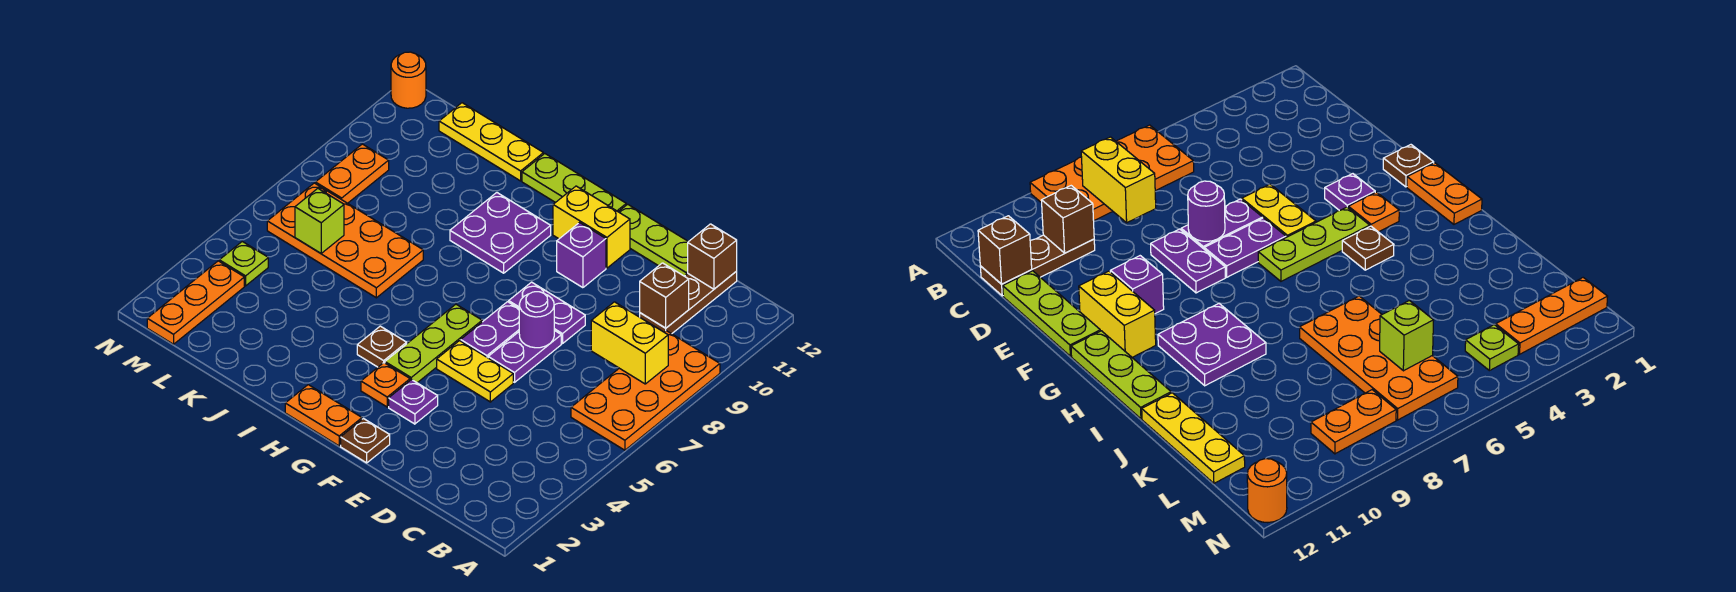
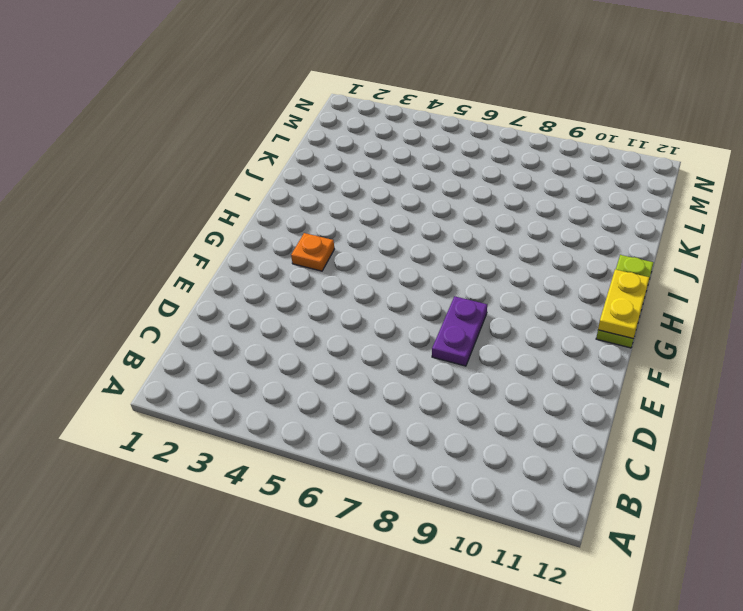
yellow plate G12:H12 level 2 -> yellow plate E5:F5 level 1
none -> orange plate A6:B9 level 1
none -> brown plate C10:C12 level 1
none -> lime plate D12:F12 level 1

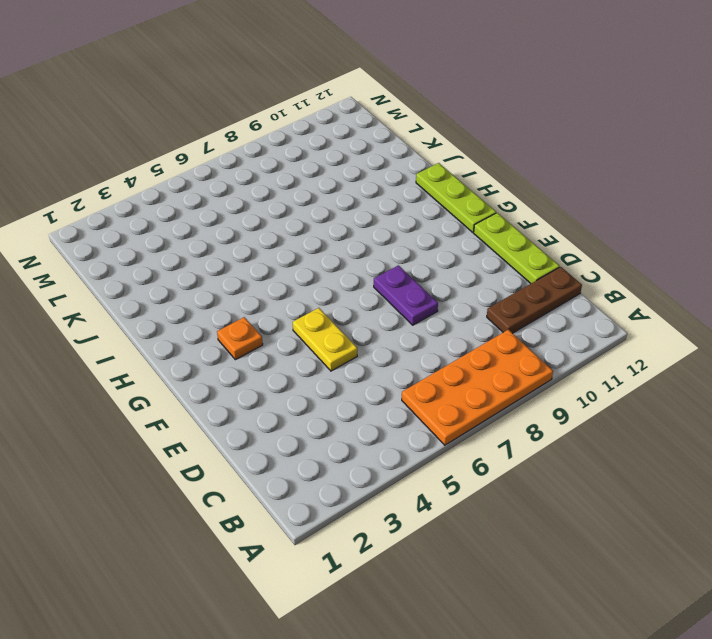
none -> purple plate E6:E7 level 1
none -> brown plate F1 level 1
none -> purple plate F3 level 1

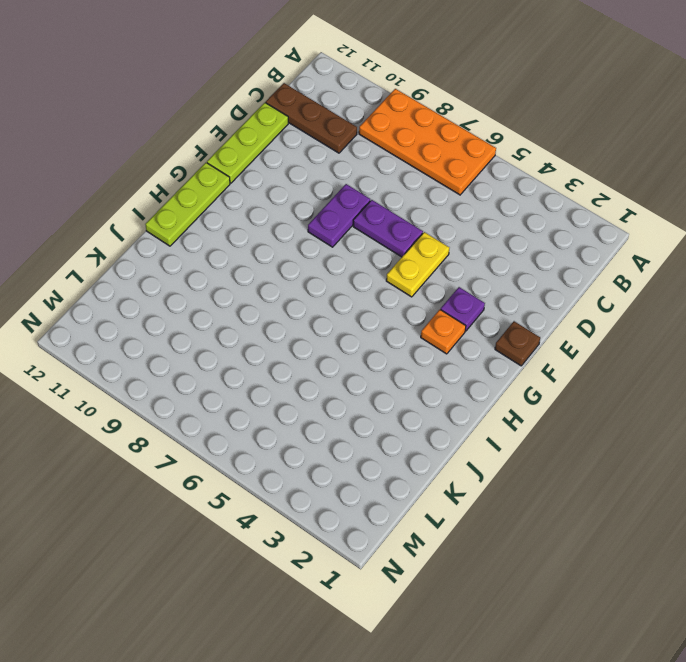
none -> purple plate F6:F7 level 1
none -> purple brick F10 level 1
none -> yellow brick F11:G11 level 1

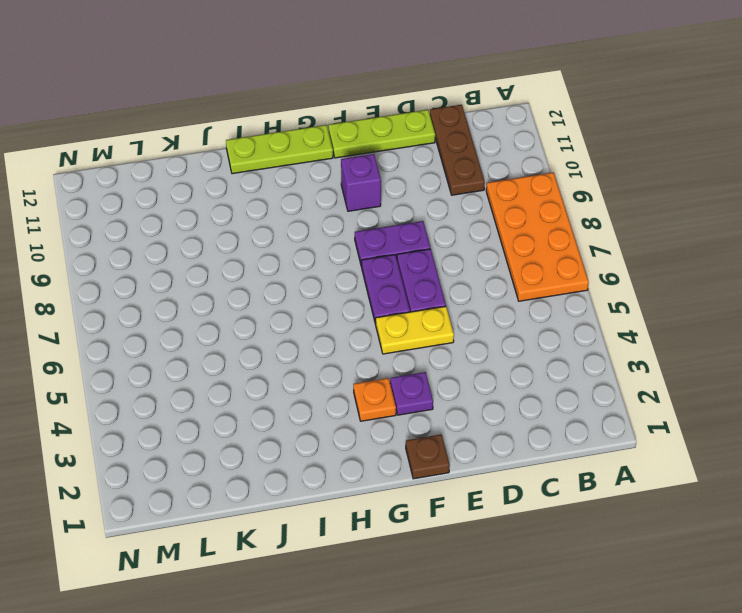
none -> yellow brick F11:G11 level 1
none -> orange plate G1:H1 level 1
none -> lime plate G4:G6 level 1

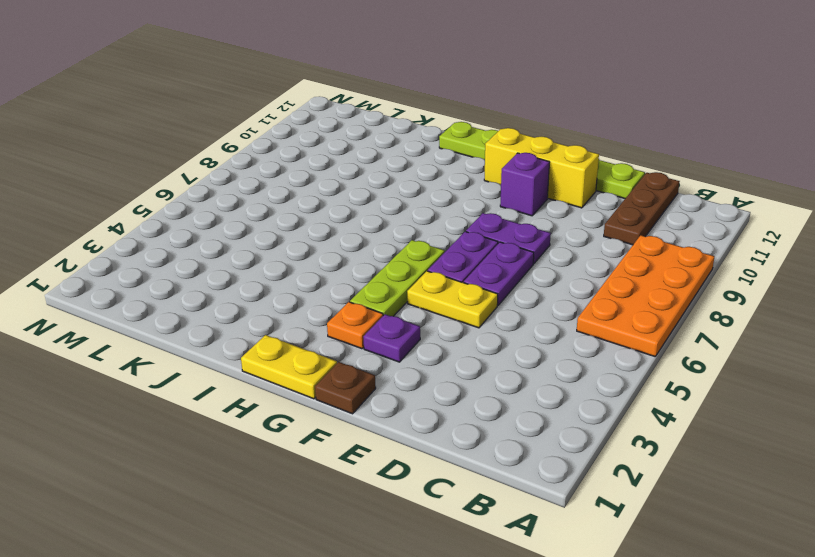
yellow brick E11:G11 level 1 -> yellow brick F11:G11 level 1
yellow plate G1:H1 level 1 -> orange plate G1:H1 level 1
none -> brown plate H4 level 1
none -> purple plate H9:I10 level 1
none -> orange plate J6:M7 level 1

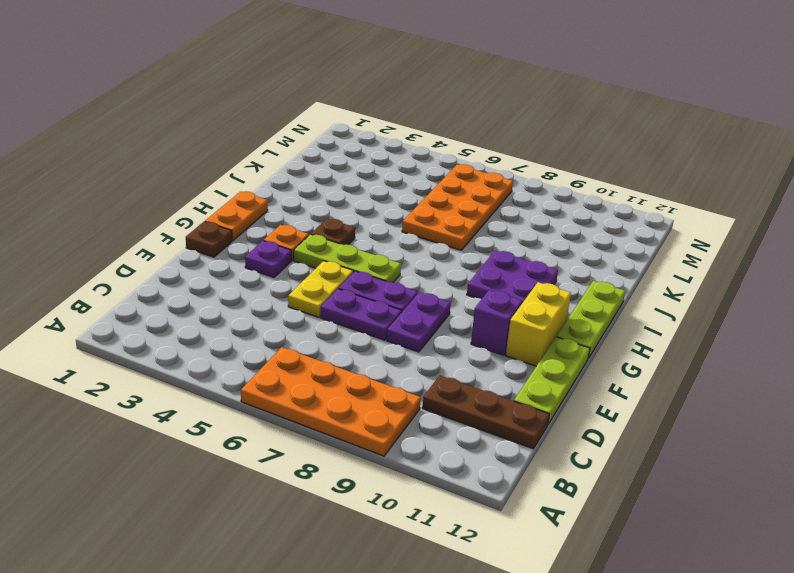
none -> yellow plate J12:L12 level 1
none -> orange plate M1:M3 level 1
none -> lime plate M4 level 1

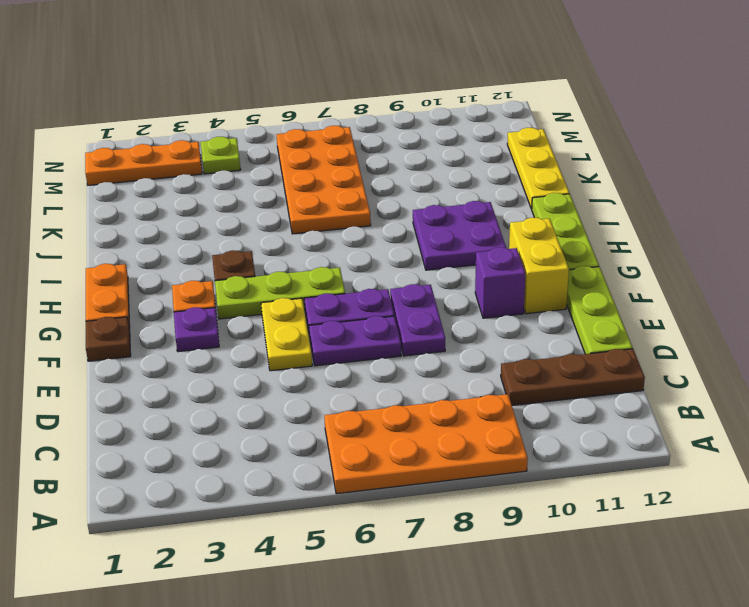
none -> orange plate M8:M9 level 1
none -> orange round brick N12 level 1
none -> yellow brick B8:C8 level 2

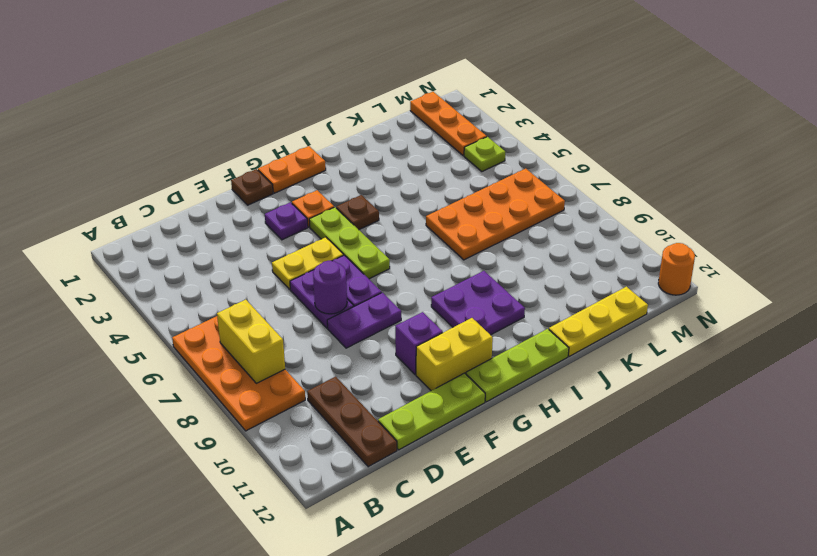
yellow brick B7:B8 level 2 -> yellow brick B8:C8 level 2
none -> orange plate M8:M9 level 1
none -> brown brick C10 level 2
none -> brown brick C12 level 2

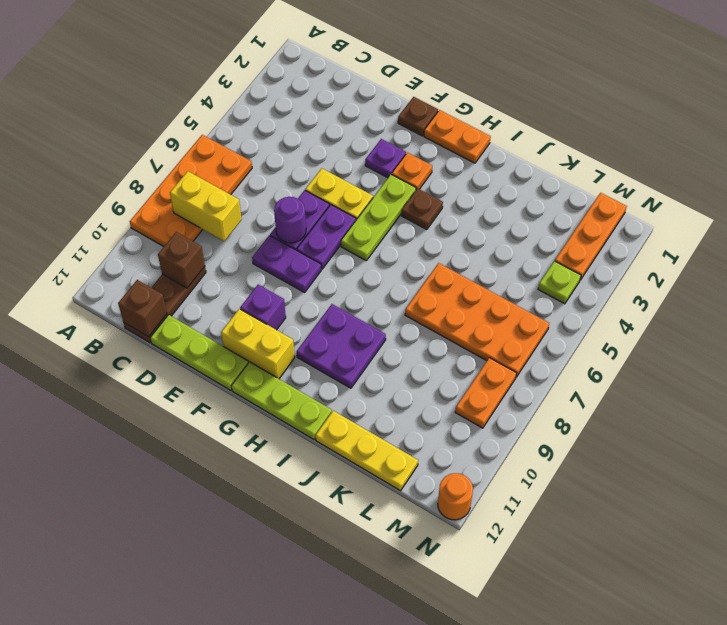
none -> lime brick L6 level 2

